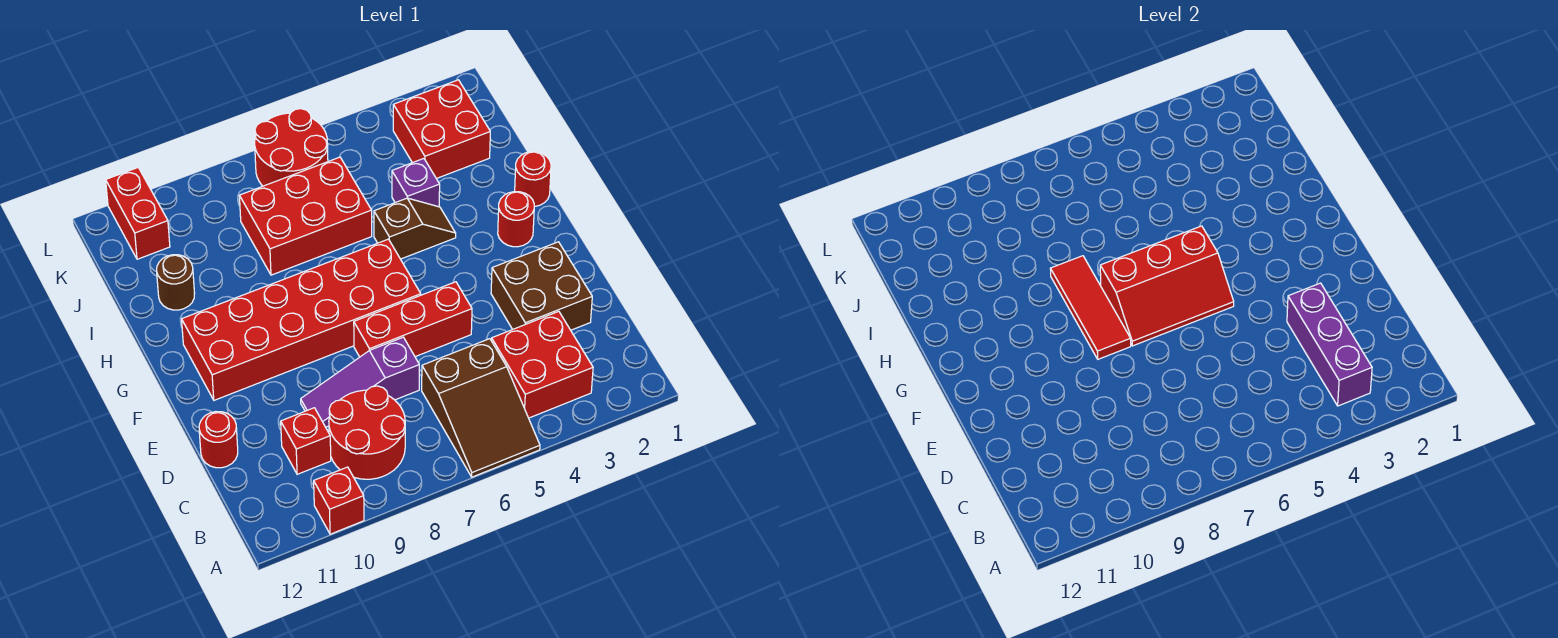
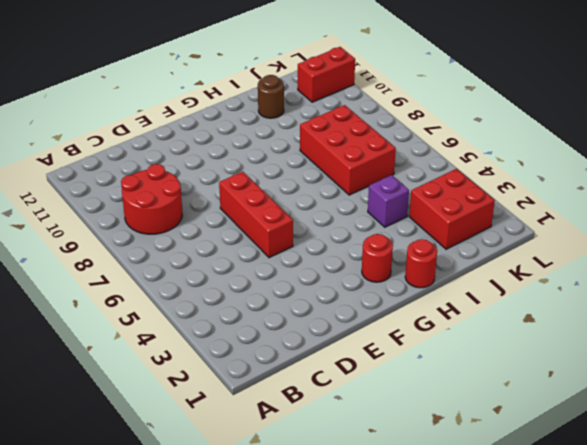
none -> brown slope A5:C6 level 1 top C
none -> red brick A10 level 1
none -> red brick B3:C4 level 1

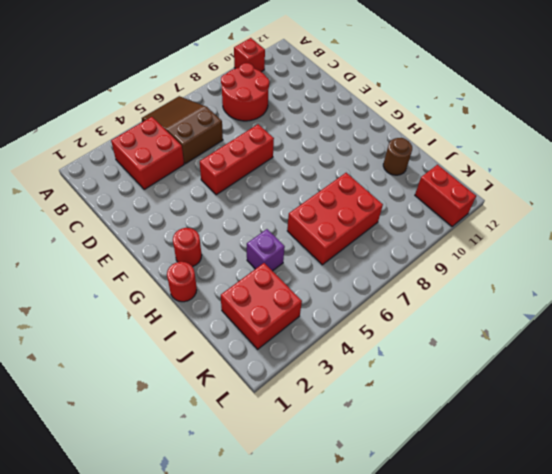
none -> red brick C10 level 1
none -> brown brick D2:E3 level 1
none -> purple slope D7:D9 level 1 top 7

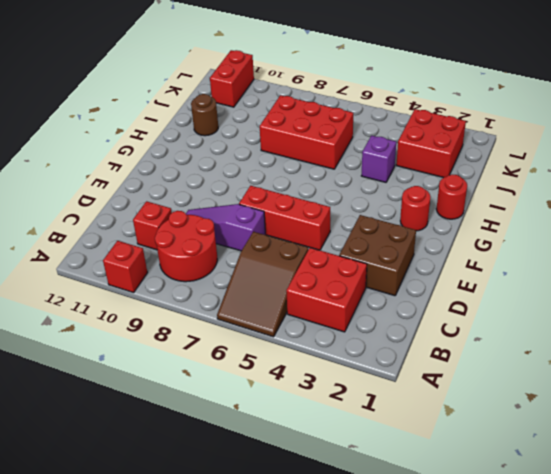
none -> red round brick D12 level 1
none -> red brick F6:G11 level 1
none -> brown slope H4:H5 level 1 top 5

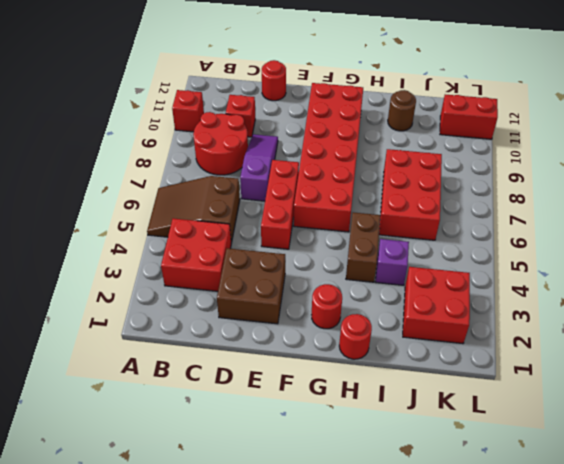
brown brick H4:H5 level 1 -> brown slope H4:H5 level 1 top 5
none -> red round brick K6:L7 level 1
none -> purple brick B3:D3 level 2
none -> red slope F5:G7 level 2 top G

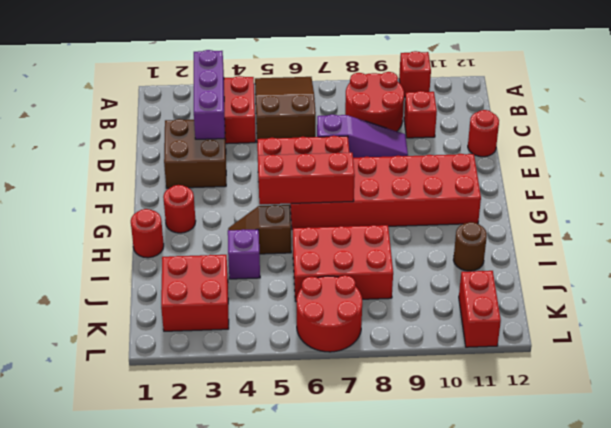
none -> red tile F8:H8 level 2

